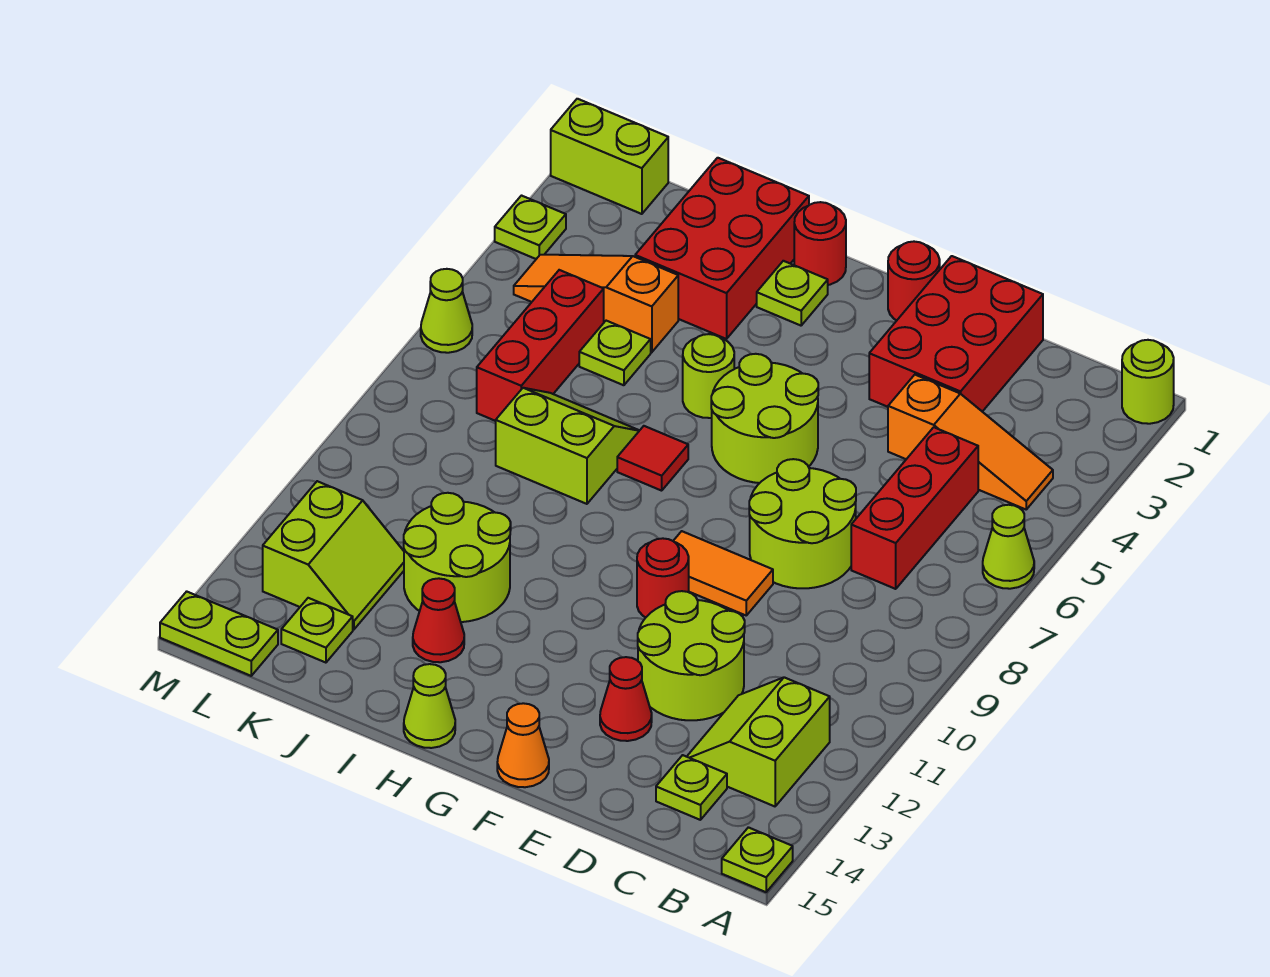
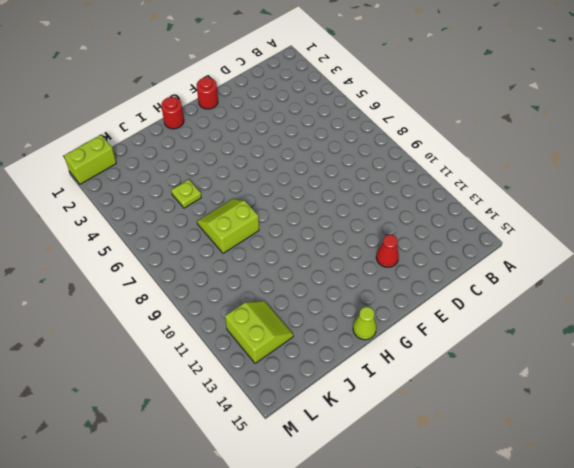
none -> lime round brick A1 level 1
none -> lime cone A6 level 1
none -> lime plate A15 level 1
none -> orange slope B4:D4 level 1 top D

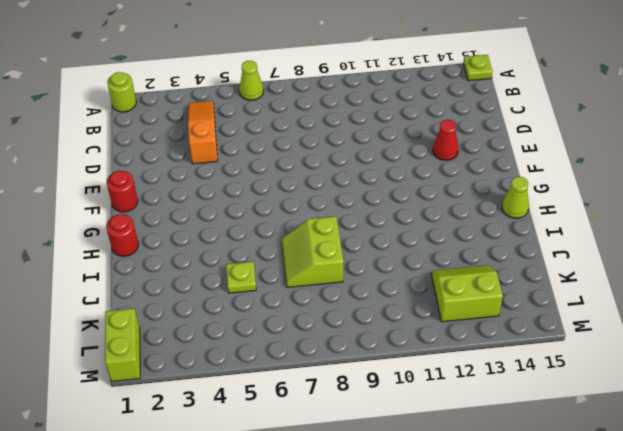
none -> lime slope B12:C13 level 1 top B
none -> red brick C5:C7 level 1
none -> lime plate C14 level 1
none -> red brick D1:E3 level 1

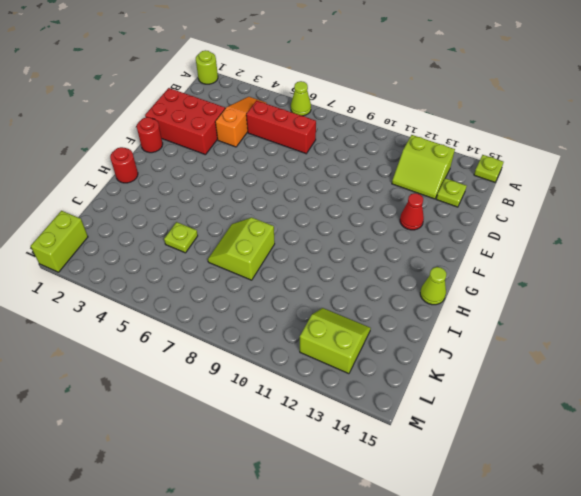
none -> lime round brick D7:E8 level 1
none -> lime round brick D11:E12 level 1
none -> orange tile E9:F9 level 1
none -> lime round brick F5:G6 level 1

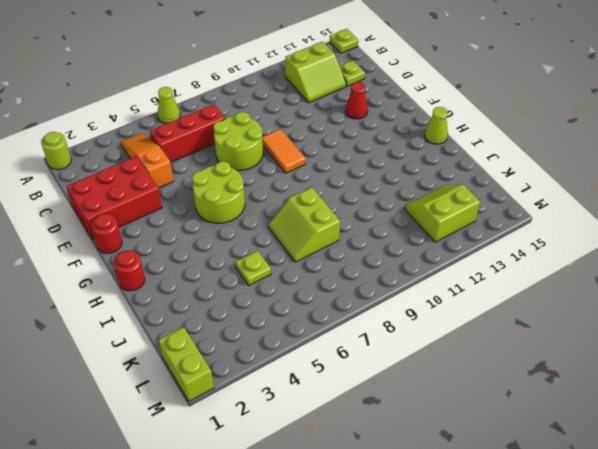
none -> lime round brick D11:E12 level 1
none -> red round brick F10 level 1
none -> orange cone F15 level 1
none -> lime plate H2 level 1

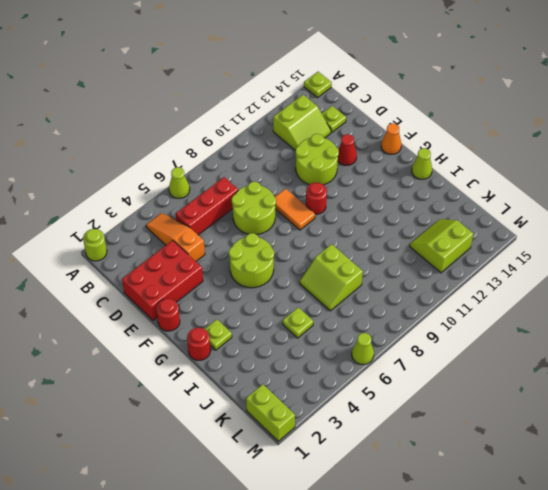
none -> lime round brick H5 level 1
none -> red tile H7 level 1
none -> red brick I1:J3 level 1
none -> lime round brick I11:J12 level 1

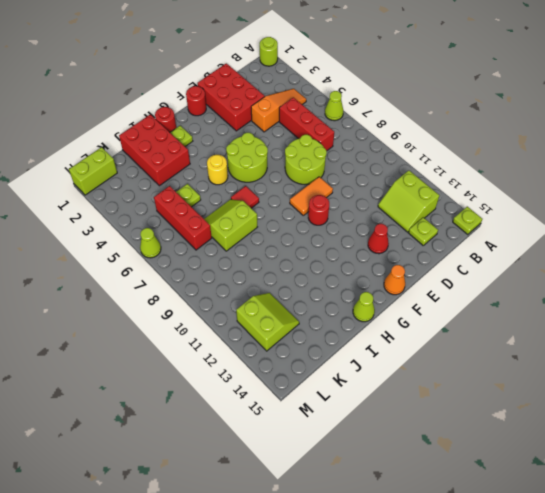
yellow round brick H5 level 1 -> lime round brick H5 level 1
none -> lime round brick D11:E12 level 1
none -> lime round brick I11:J12 level 1
none -> red cone I13 level 1
none -> orange slope J4:L4 level 1 top J

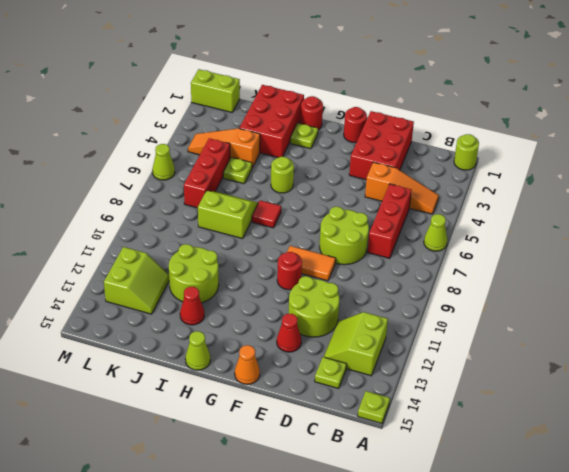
none -> lime round brick F5:G6 level 1
none -> lime plate K14 level 1
none -> lime plate L15:M15 level 1
none -> lime plate M3 level 1

